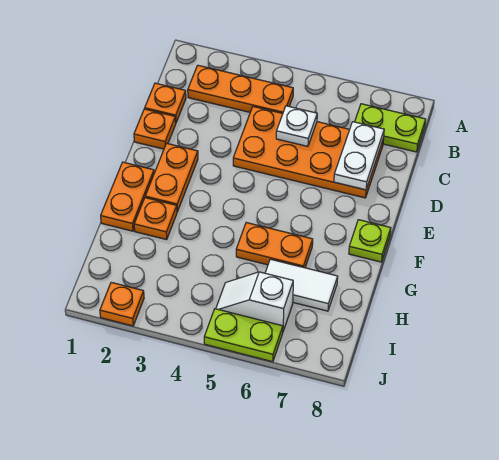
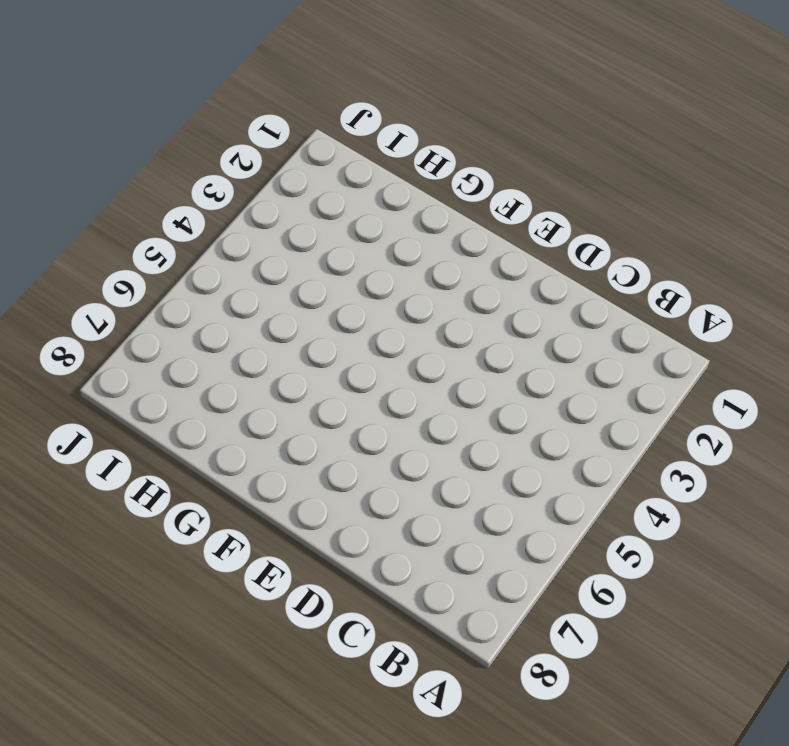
none -> orange plate B2:B4 level 1
none -> lime plate B7:B8 level 1
none -> orange plate C1 level 1

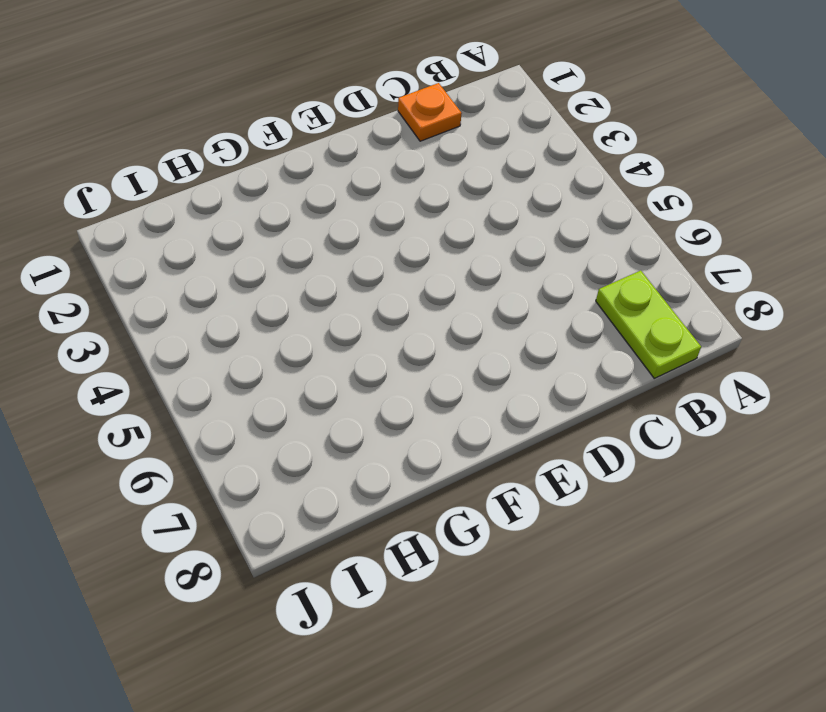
none -> orange plate B2:B4 level 1
none -> orange plate C4:D7 level 1
none -> orange plate D1 level 1

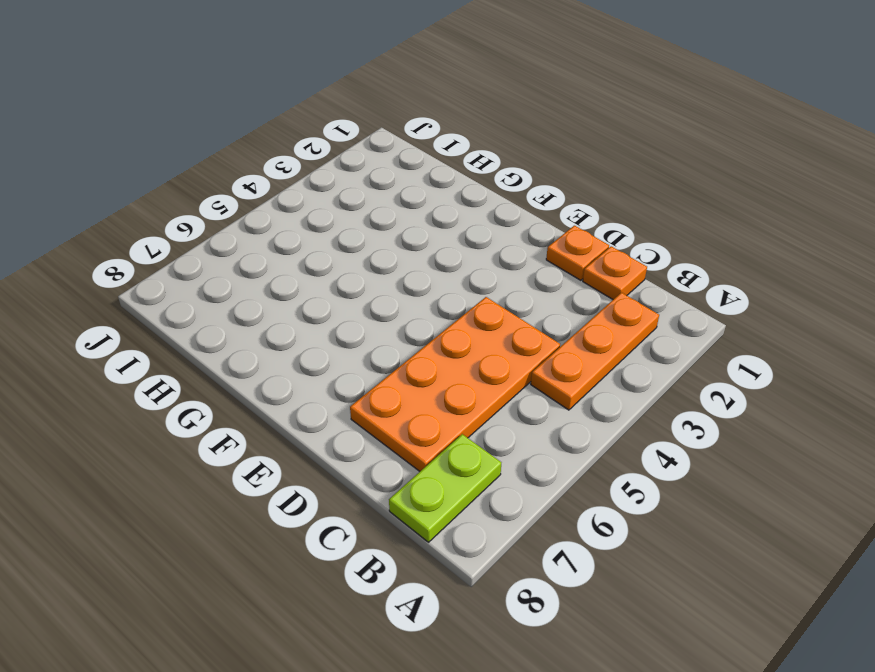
none -> orange plate E2:F2 level 1
none -> orange plate F1:G1 level 1
none -> lime plate F8 level 1

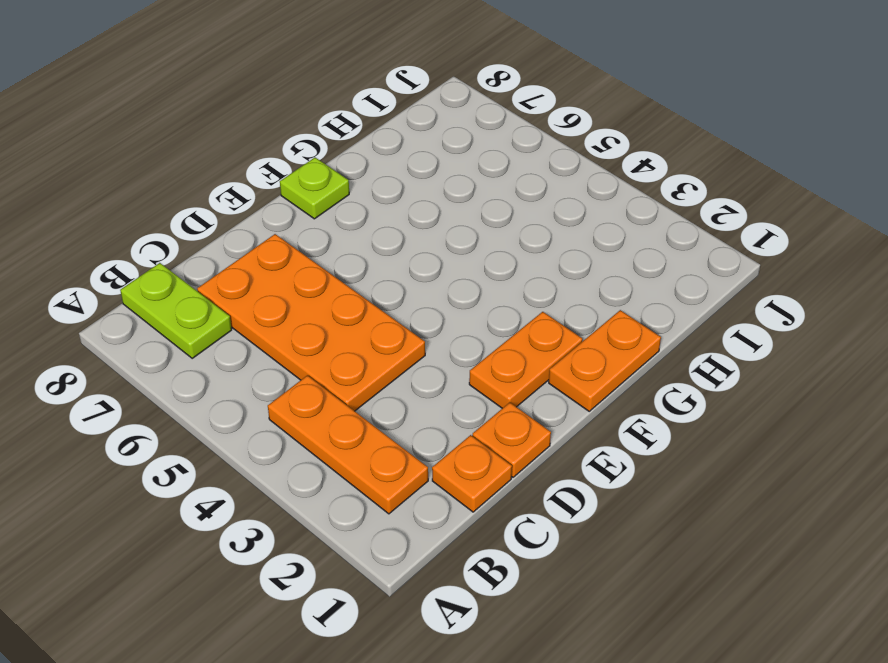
none -> orange plate G2 level 1
none -> orange plate G5:G6 level 1
none -> white tile H6:H7 level 1

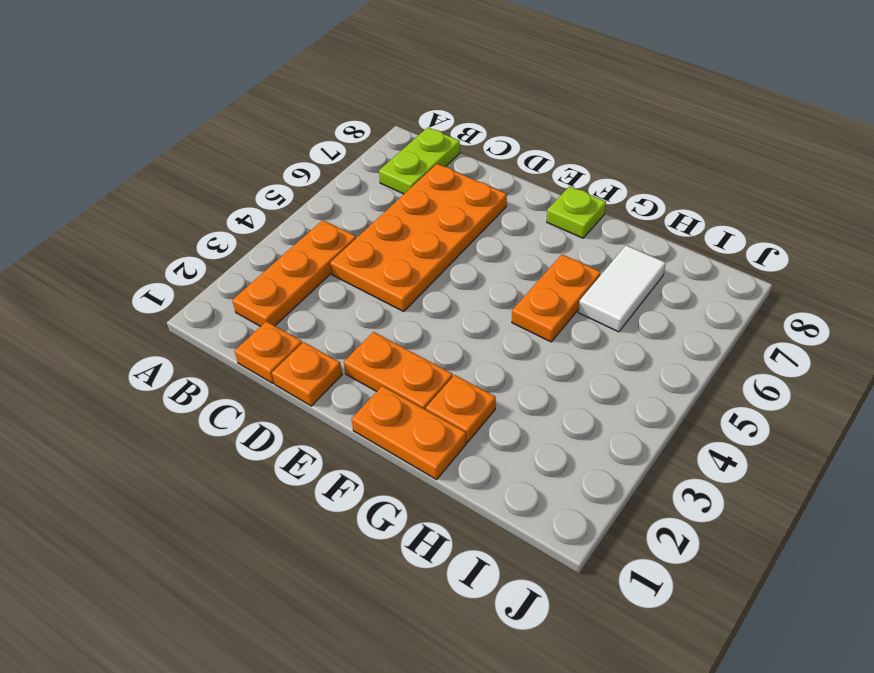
none -> white slope I5:I6 level 1 top 6
none -> orange plate J2 level 1
none -> lime plate J5:J6 level 1

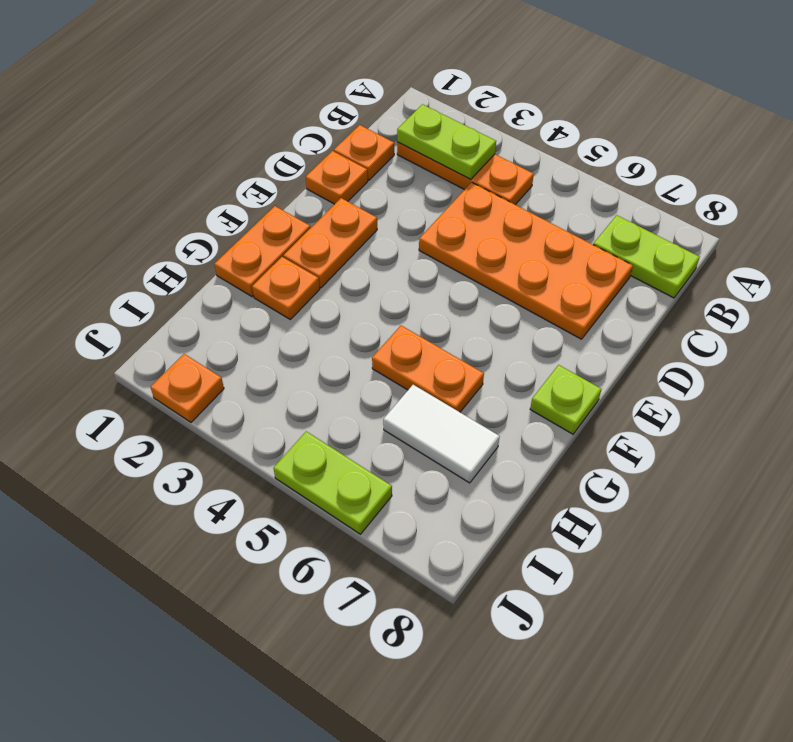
lime plate B2:B3 level 2 -> none
none -> white slope I5:I6 level 1 top 6
none -> white plate C5 level 2
none -> white plate C7:D7 level 2

